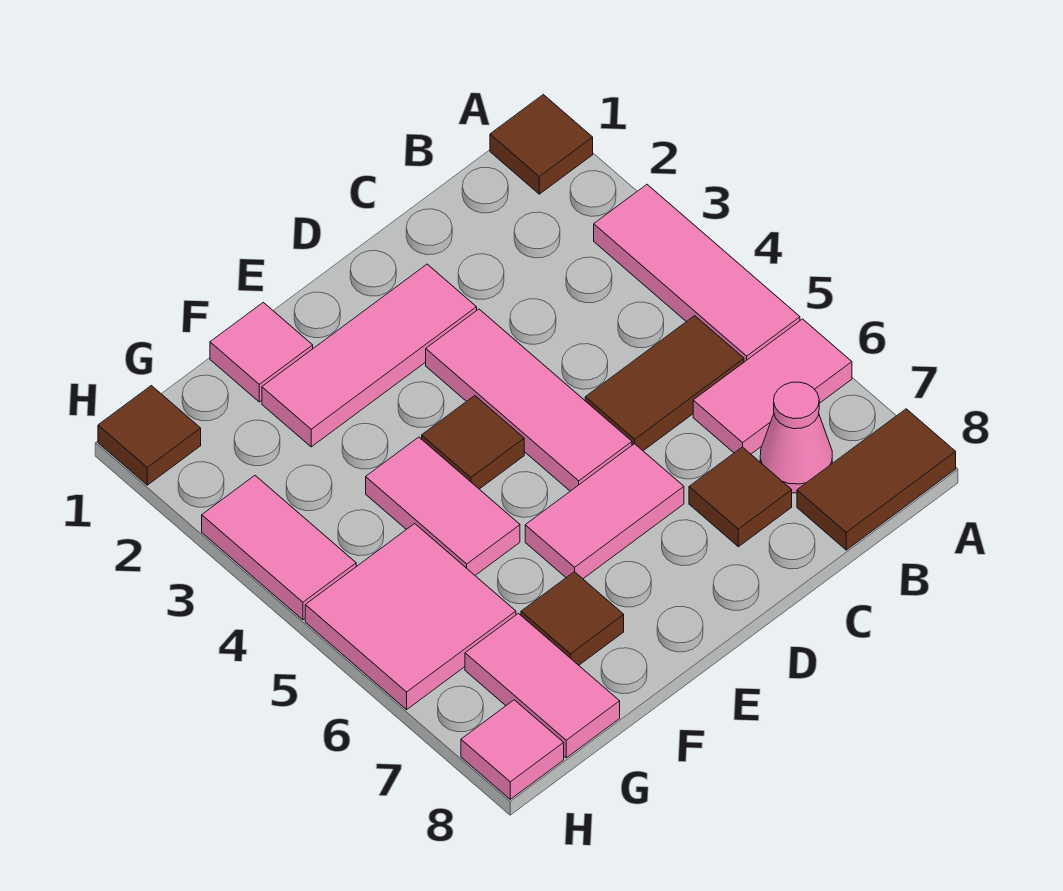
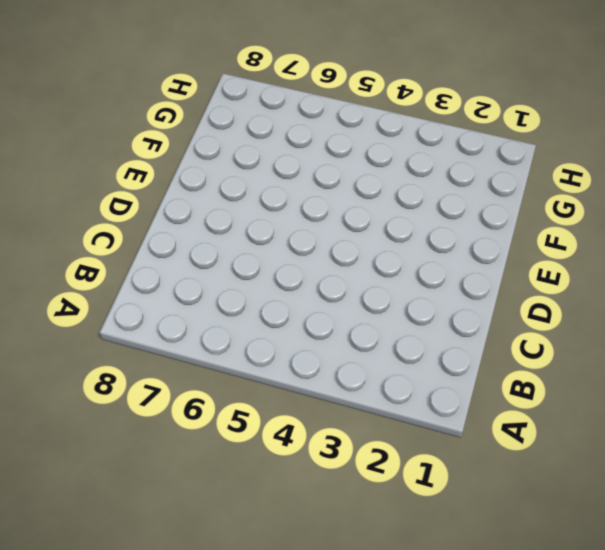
none -> brown tile A1 level 1
none -> pink tile A3:A5 level 1
none -> pink tile A6:B6 level 1

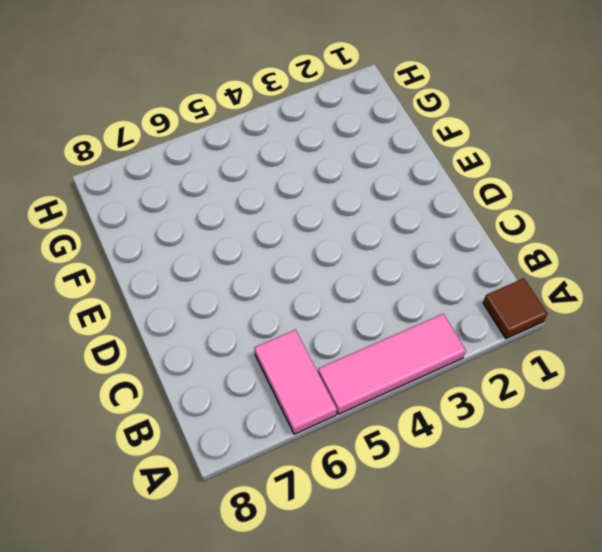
none -> brown tile A8:B8 level 1
none -> brown tile B5:C5 level 1
none -> pink cone B7 level 1

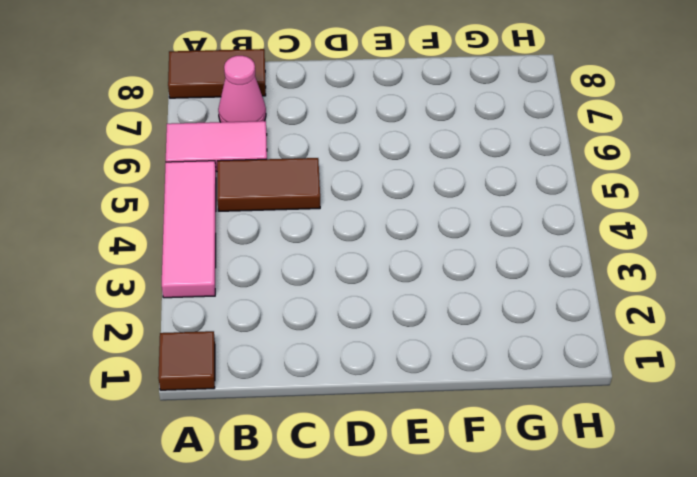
none -> brown tile C7 level 1
none -> pink tile D2:F2 level 1
none -> pink tile D3:D5 level 1

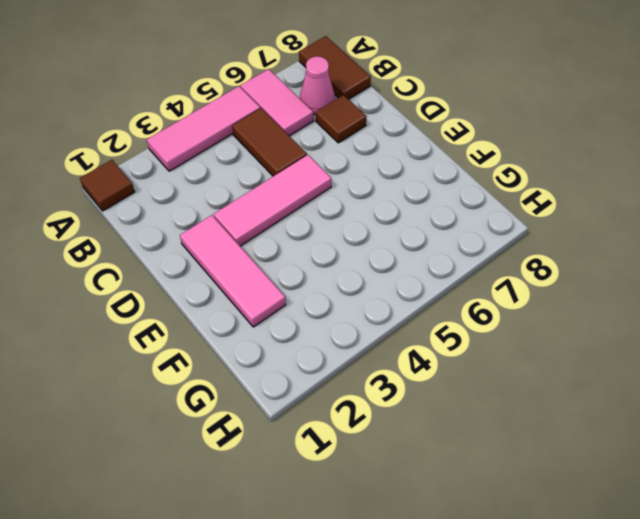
none -> pink tile D6:E6 level 1
none -> brown tile E4 level 1
none -> pink tile F1 level 1

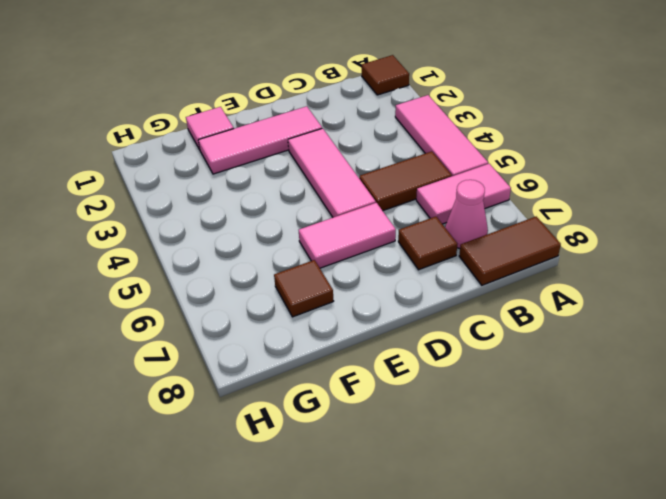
none -> brown tile E4 level 1
none -> pink tile F4:F5 level 1
none -> pink tile G5:H6 level 1

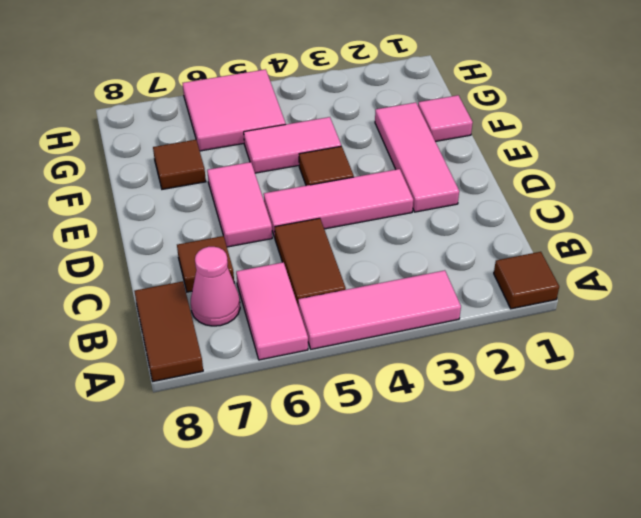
none -> pink tile G7:G8 level 1
none -> brown tile H1 level 1
none -> pink tile H3:H4 level 1

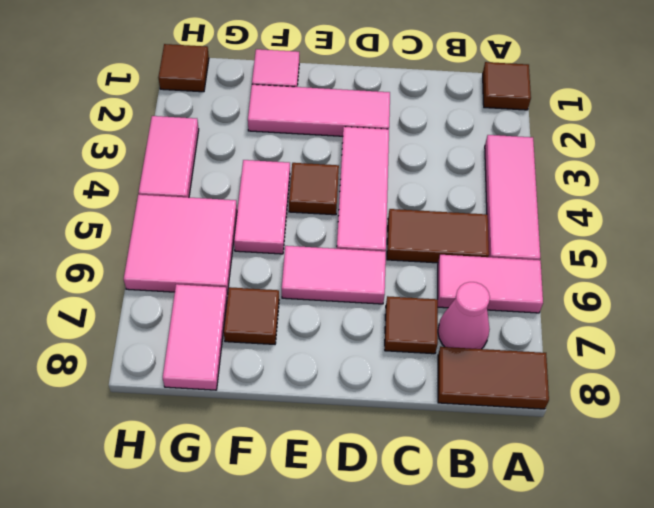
none -> pink tile H8 level 1

